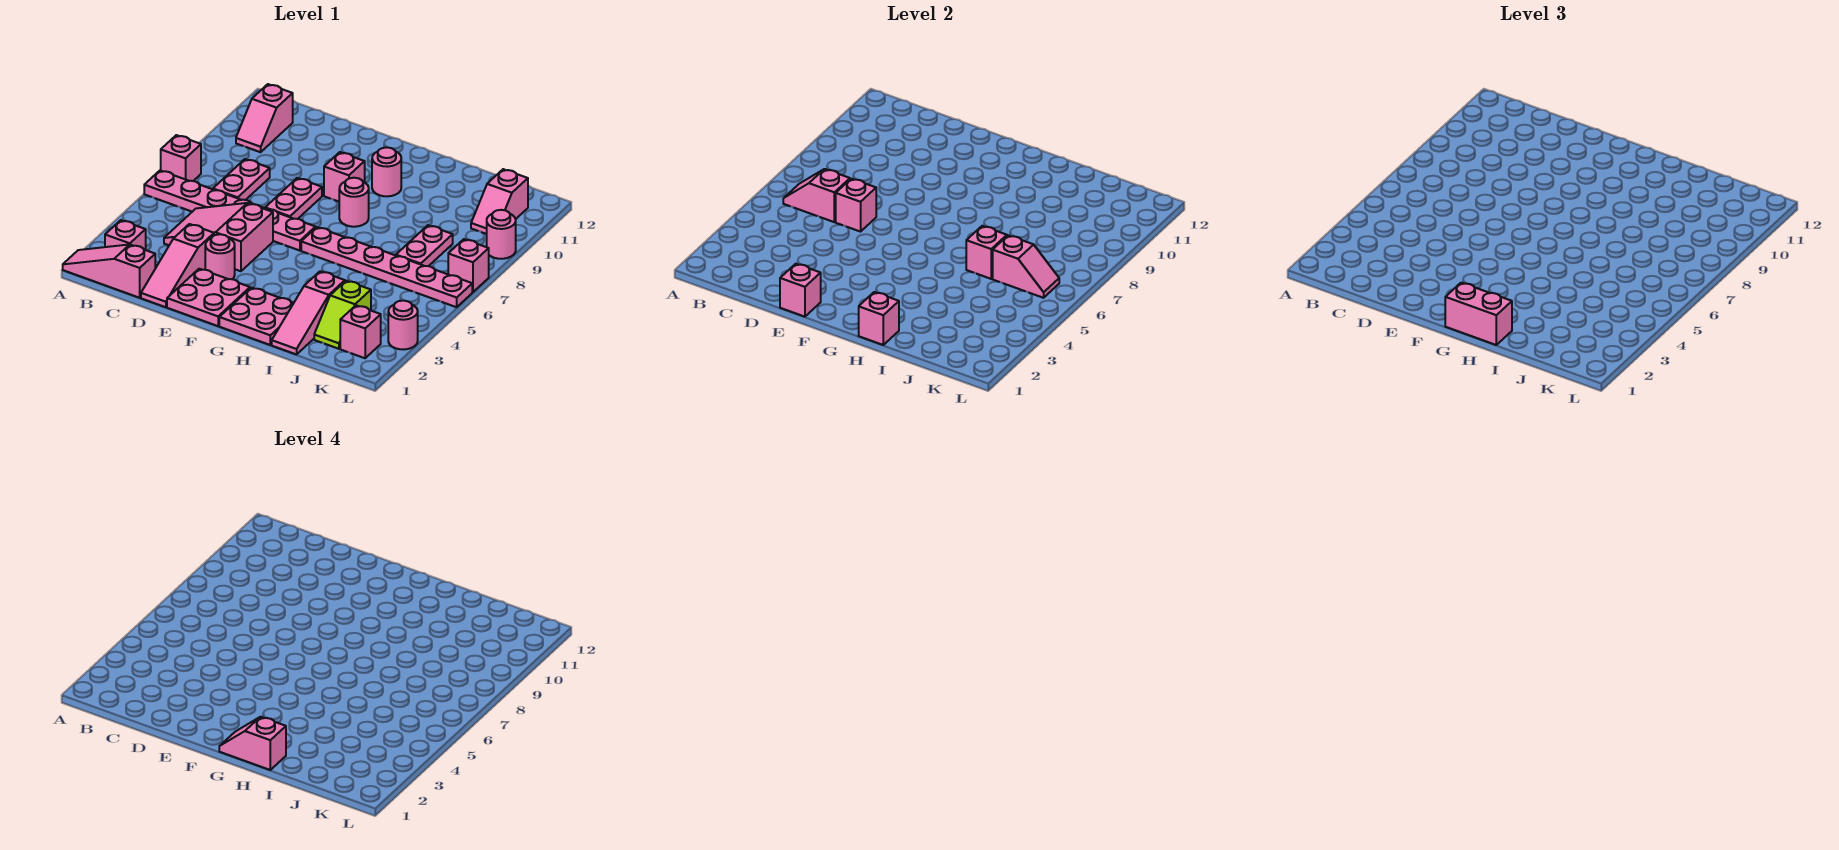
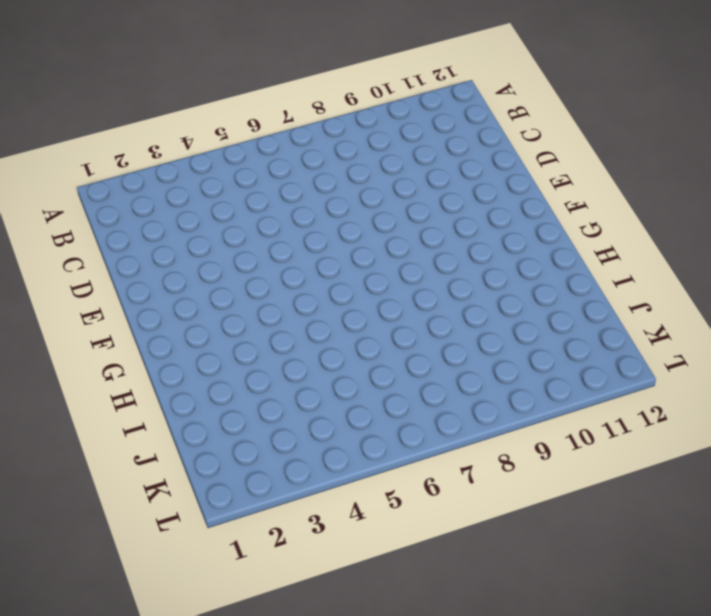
none -> pink slope A1:C1 level 1 top C
none -> pink plate A6:F6 level 1
none -> pink brick A7 level 1
none -> pink brick B2 level 1

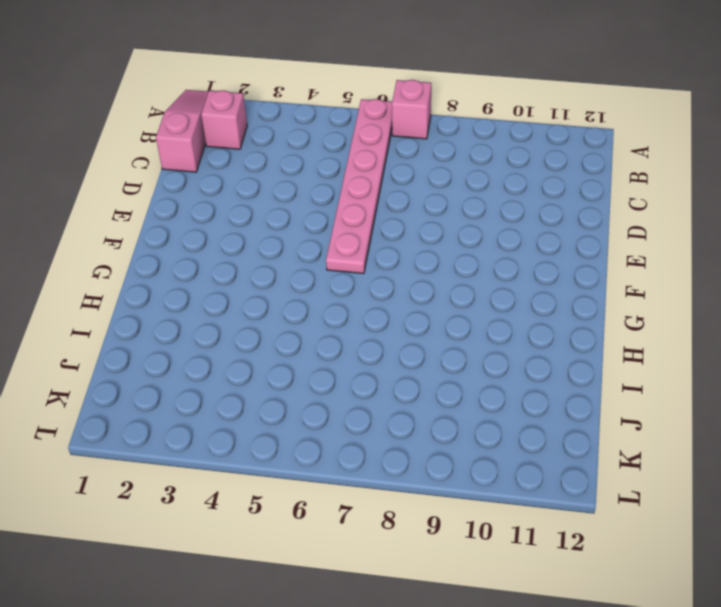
none -> pink slope B10:B11 level 1 top 11
none -> pink slope C4:E5 level 1 top E
none -> pink plate C7:C8 level 1
none -> pink slope D1:D3 level 1 top 3

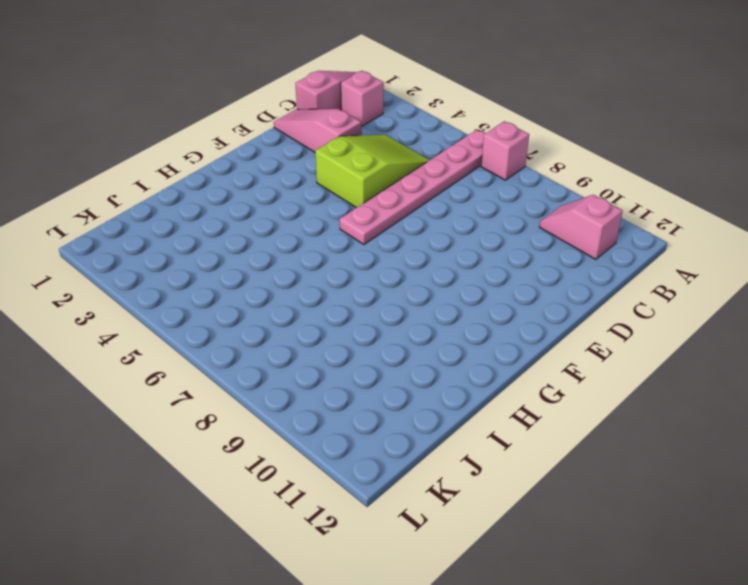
lime slope C4:E5 level 1 top E -> pink slope C4:E5 level 1 top E
none -> pink plate C7:C8 level 1
none -> pink plate E1:F2 level 1
none -> pink round brick E3 level 1
none -> pink plate E7:E8 level 1

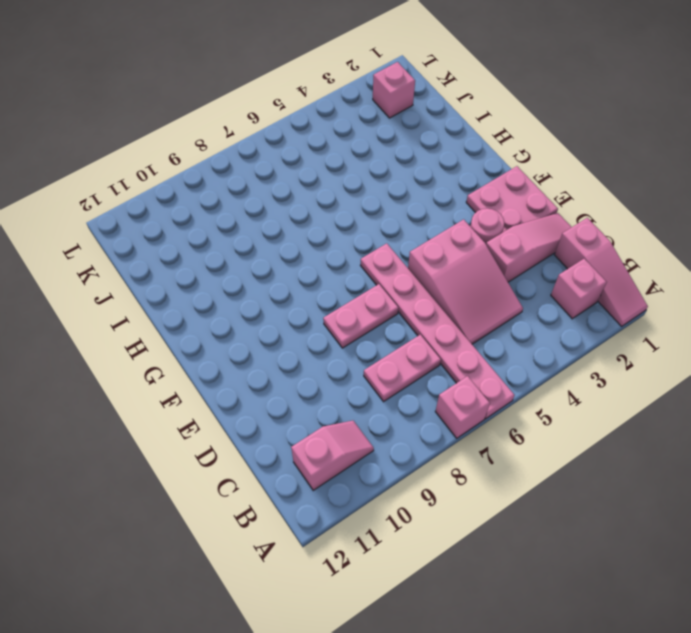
none -> pink brick F9 level 1
none -> pink plate G1:H2 level 1
none -> pink plate G6:L6 level 1
none -> pink round brick G8 level 1

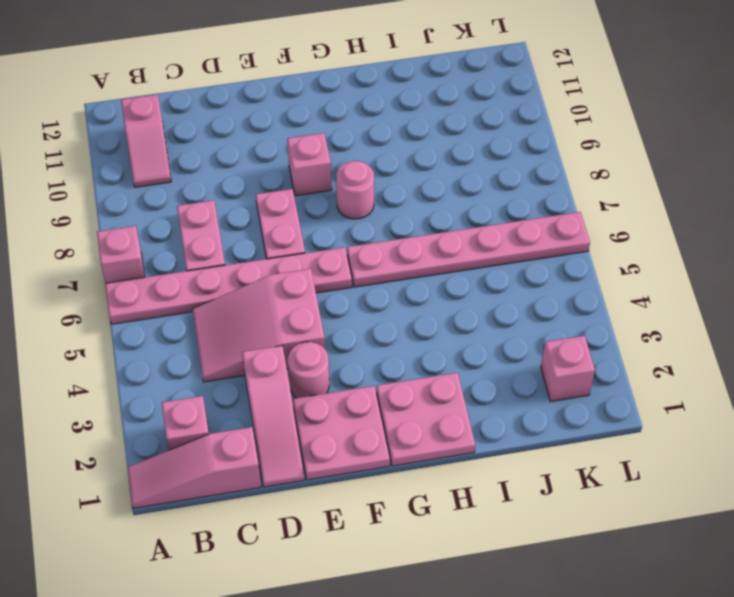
none -> pink round brick G10 level 1
none -> pink slope I1:I3 level 1 top 3
none -> lime slope J2:J3 level 1 top 3
none -> pink plate J7:J8 level 1

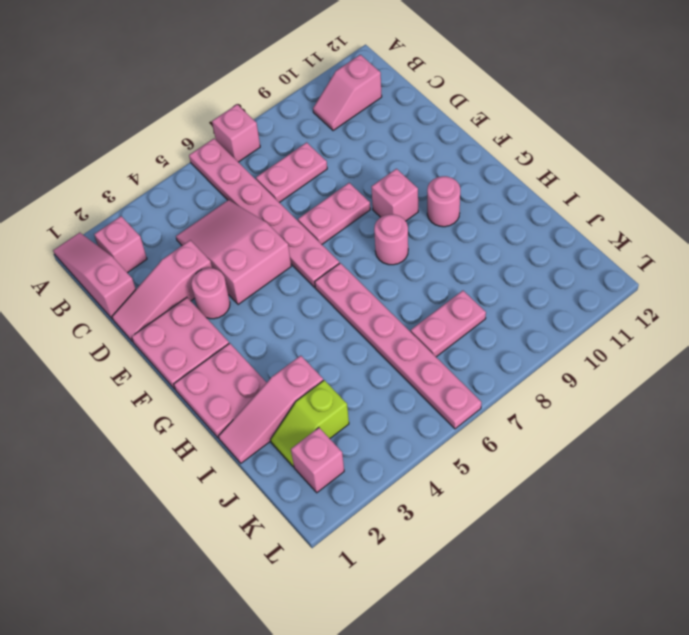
none -> pink slope K10:K11 level 1 top 11
none -> pink round brick L3 level 1
none -> pink brick L7 level 1
none -> pink round brick L9 level 1

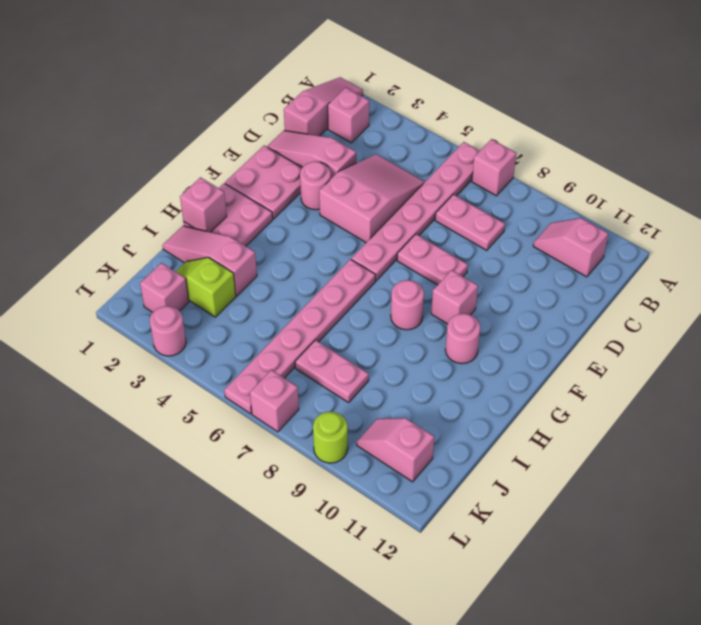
lime round brick L9 level 1 -> pink round brick L9 level 1
none -> pink slope B6:C6 level 2 top C
none -> pink brick D6 level 2
none -> pink brick E1 level 2
none -> pink brick I6 level 2

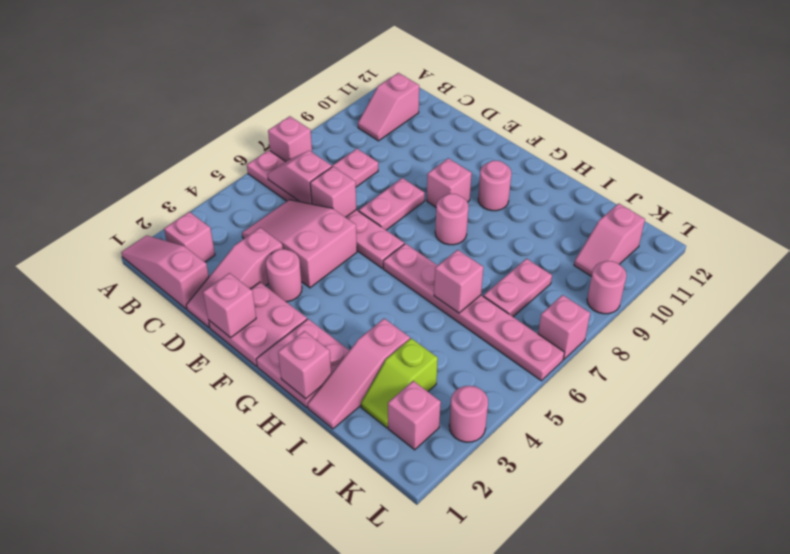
none -> pink slope J6:K6 level 2 top J
none -> pink brick G1:H1 level 3
none -> pink slope G1:H1 level 4 top H

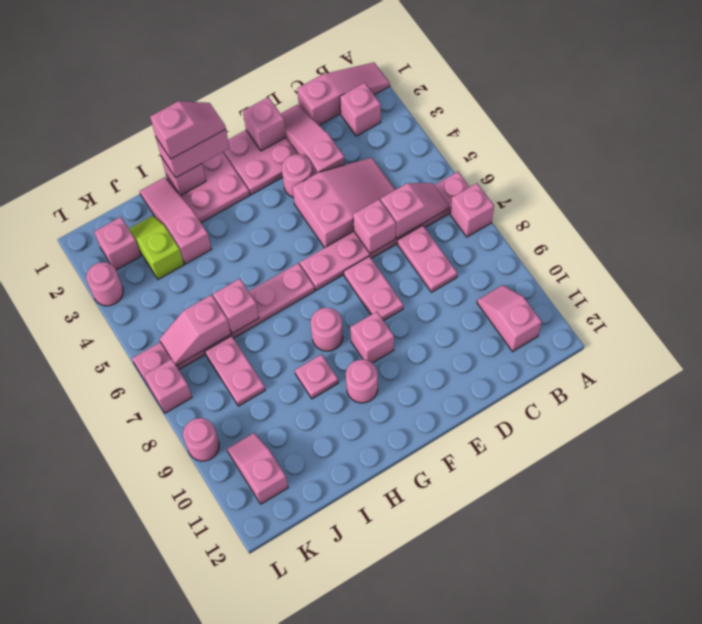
pink plate H9 level 1 -> none

